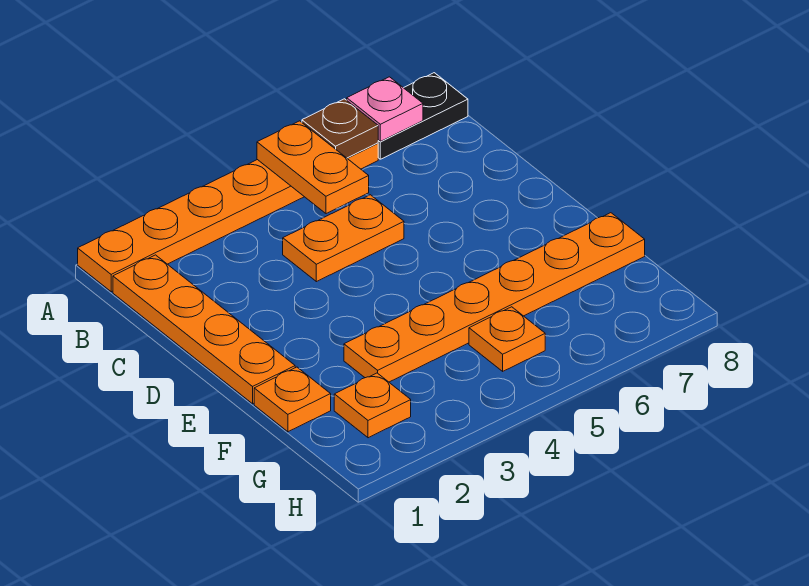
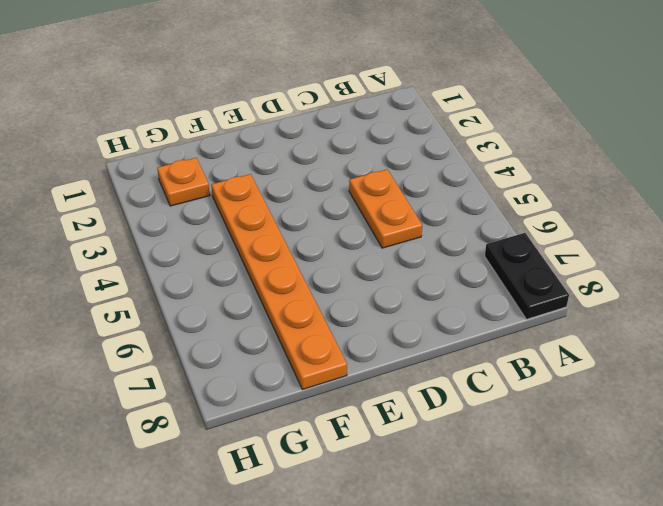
none -> orange plate A1:A6 level 1
none -> orange plate B1:E1 level 1

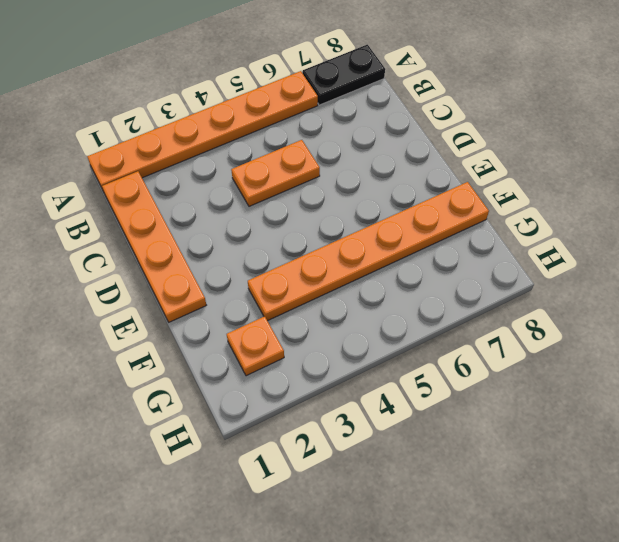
none -> orange plate F1 level 1
none -> orange plate G5 level 1

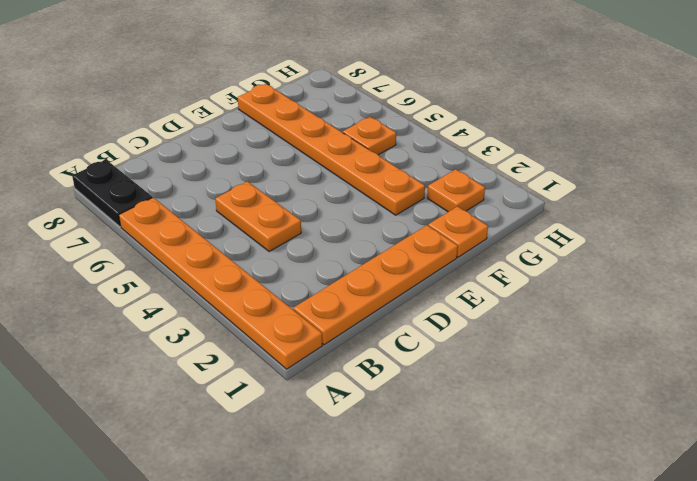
none -> orange plate A5:B5 level 2
none -> brown plate A6 level 2

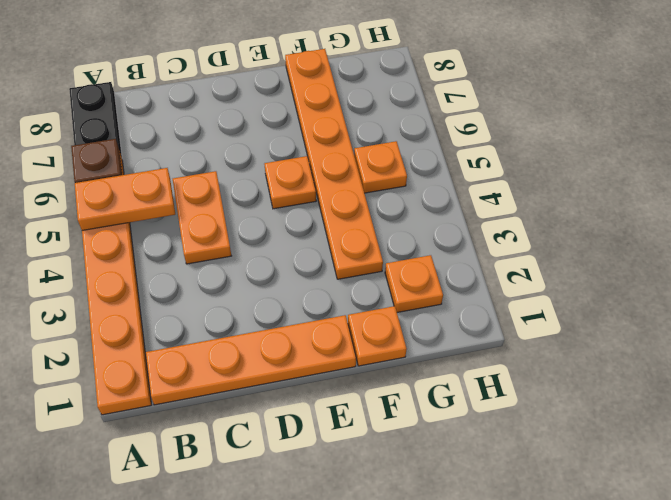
orange plate E5 level 1 -> none
none -> pink plate A7 level 2

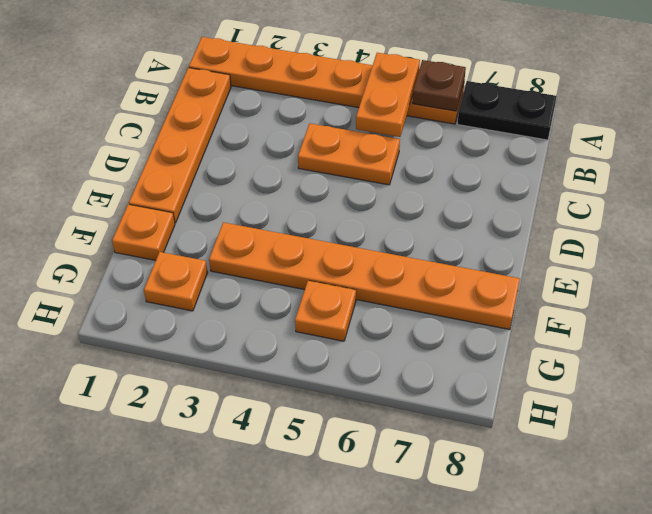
none -> pink plate A7 level 2

